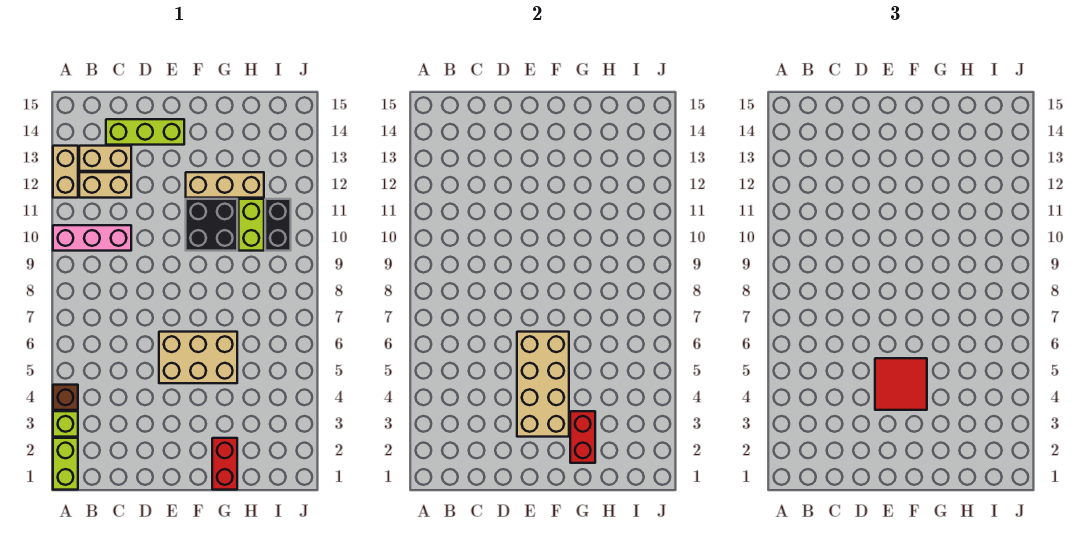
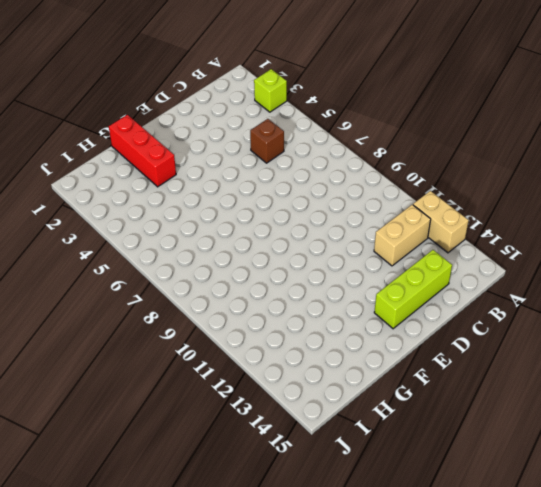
brown brick C5 level 1 -> brown brick A4 level 1
red brick G1:G3 level 1 -> red brick G1:G2 level 1
none -> lime brick A1:A2 level 1
none -> pink brick A10:C10 level 1
none -> tan brick B13:C13 level 1

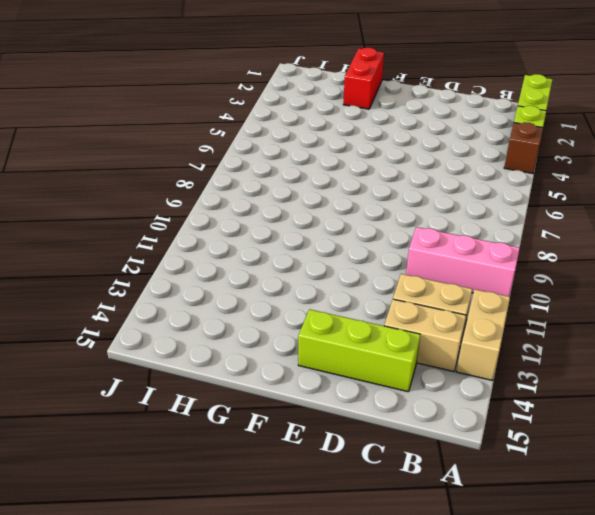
none -> tan brick E5:G6 level 1
none -> black brick F10:G11 level 1
none -> tan brick F12:H12 level 1

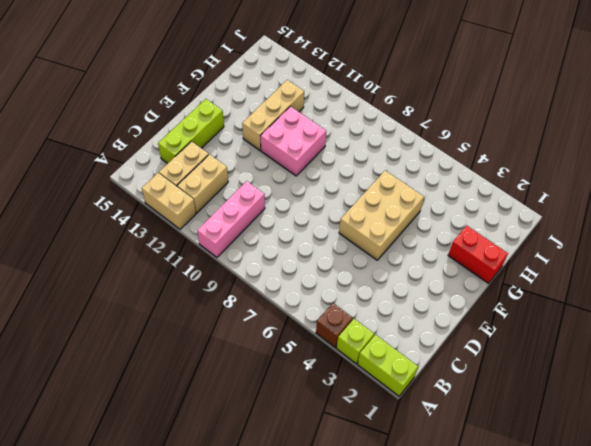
pink brick F10:G11 level 1 -> black brick F10:G11 level 1
none -> lime brick H10:H11 level 1
none -> black brick I10:I11 level 1
none -> tan brick E3:F6 level 2

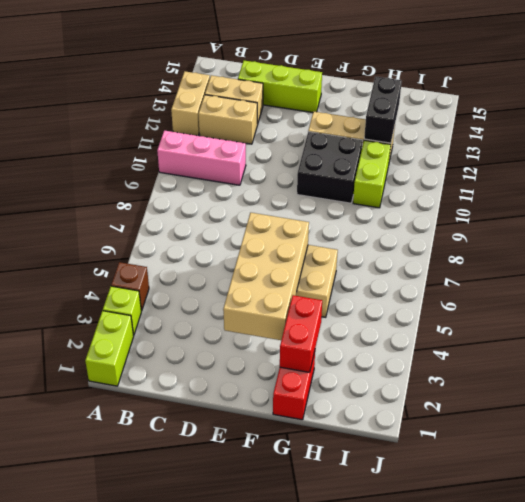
black brick H12:H13 level 2 -> black brick I10:I11 level 1
none -> red tile E4:F5 level 3

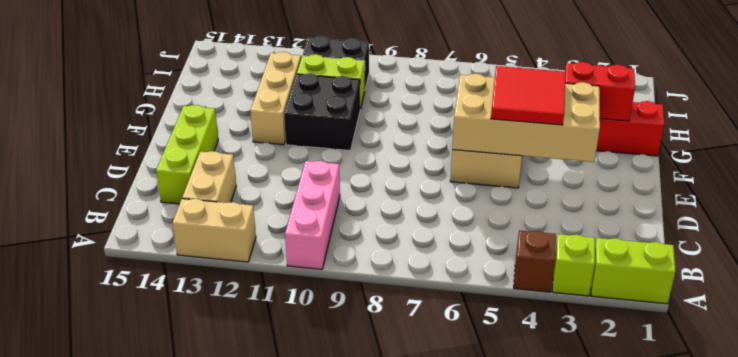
none -> tan brick B12:C12 level 1

